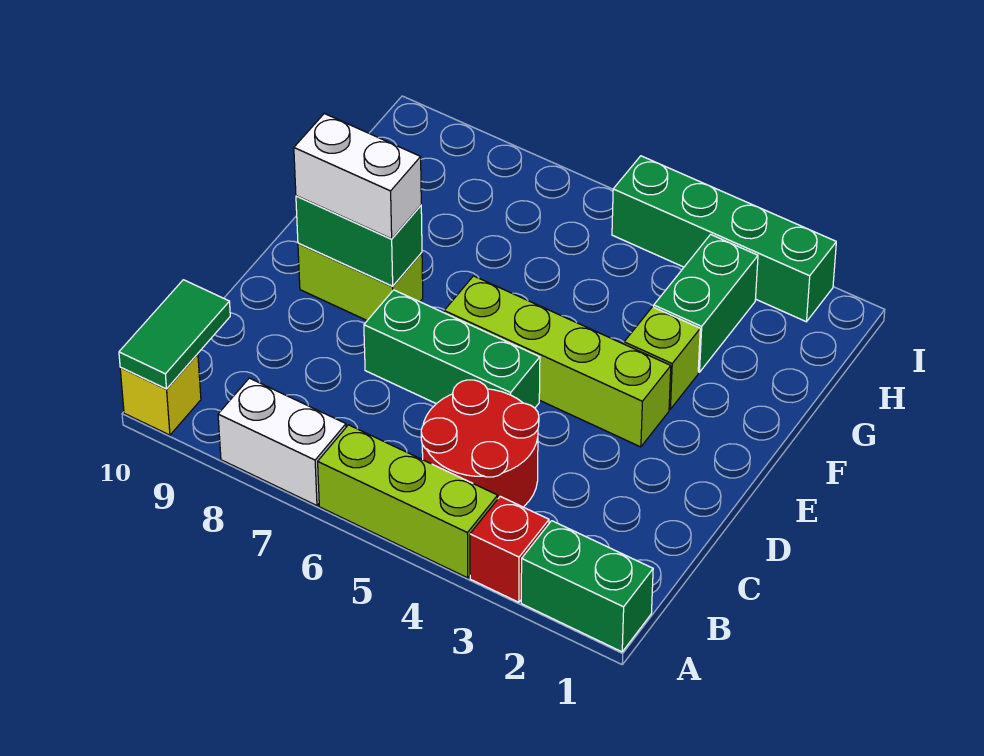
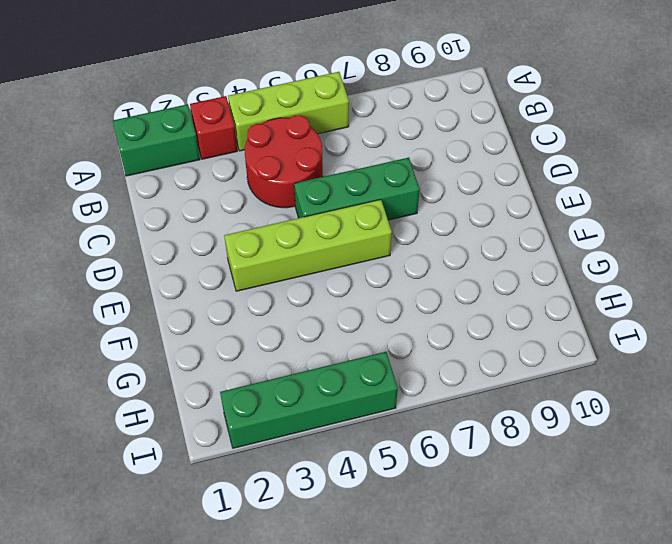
none -> white brick A7:A8 level 1
none -> yellow brick A10 level 1
none -> lime brick E8:E9 level 1

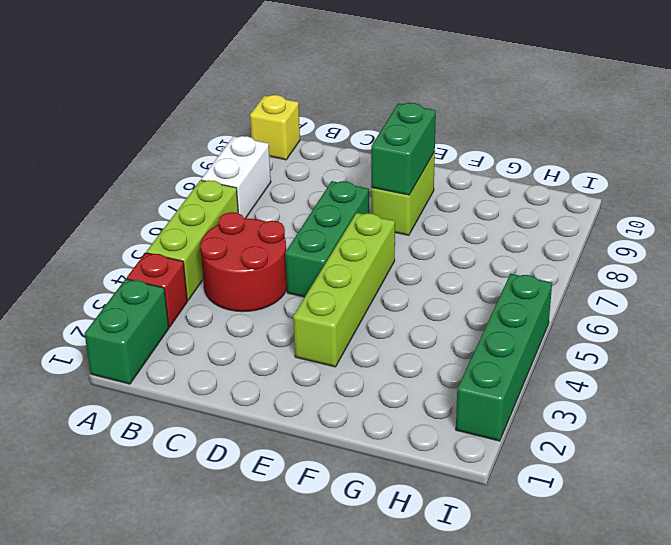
none -> lime brick F3 level 1
none -> green brick G3:H3 level 1
none -> green tile A10:B10 level 2

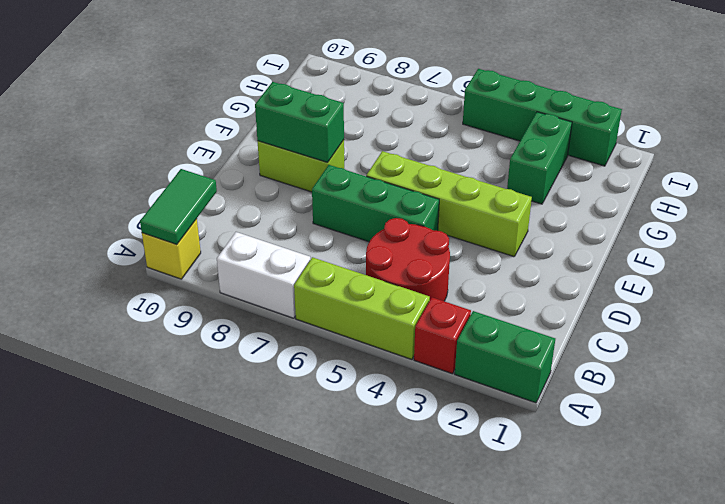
none -> lime brick F3 level 1
none -> white brick E8:E9 level 3

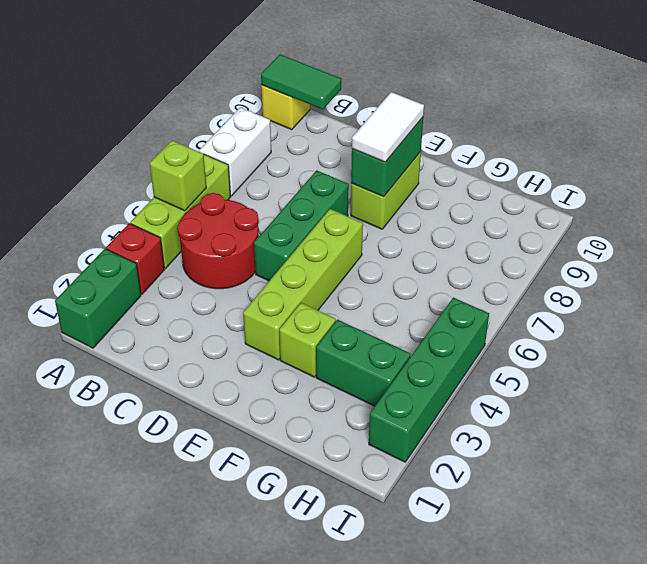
lime brick A5 level 2 -> none
white tile E8:E9 level 3 -> white brick E8:E9 level 3

